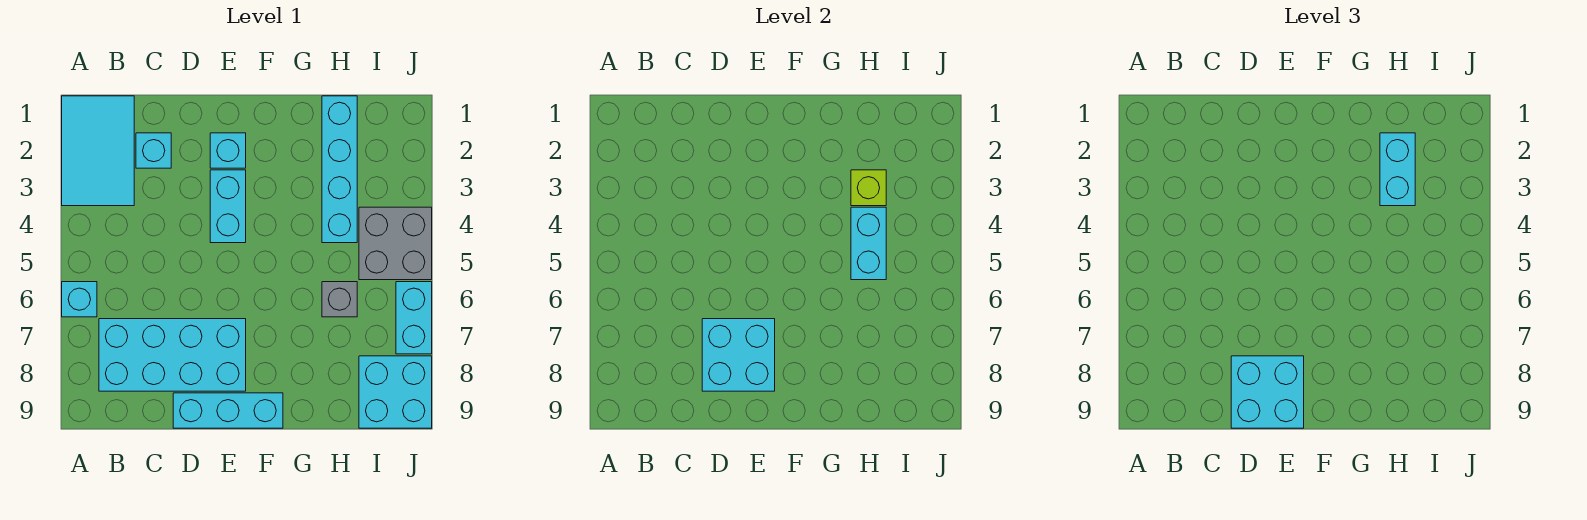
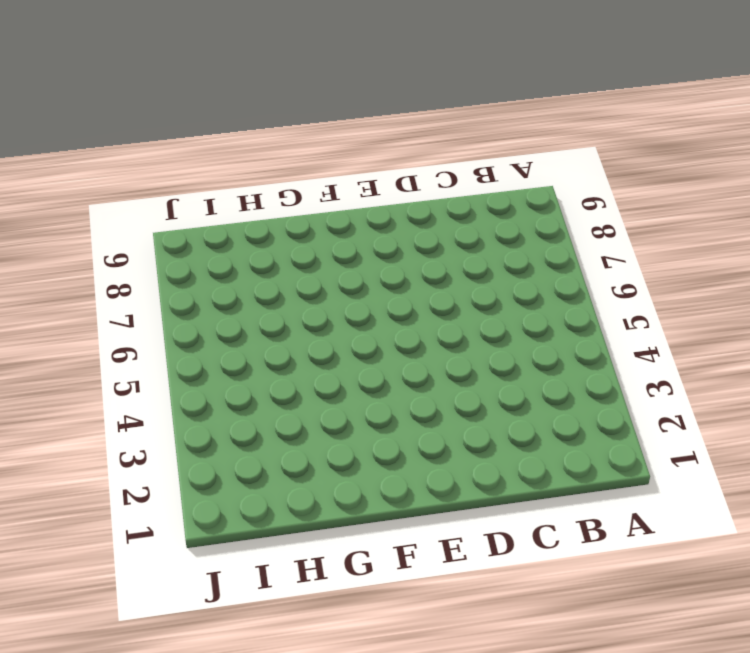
none -> cyan tile A1:B3 level 1
none -> cyan brick A6 level 1
none -> cyan brick B7:E8 level 1

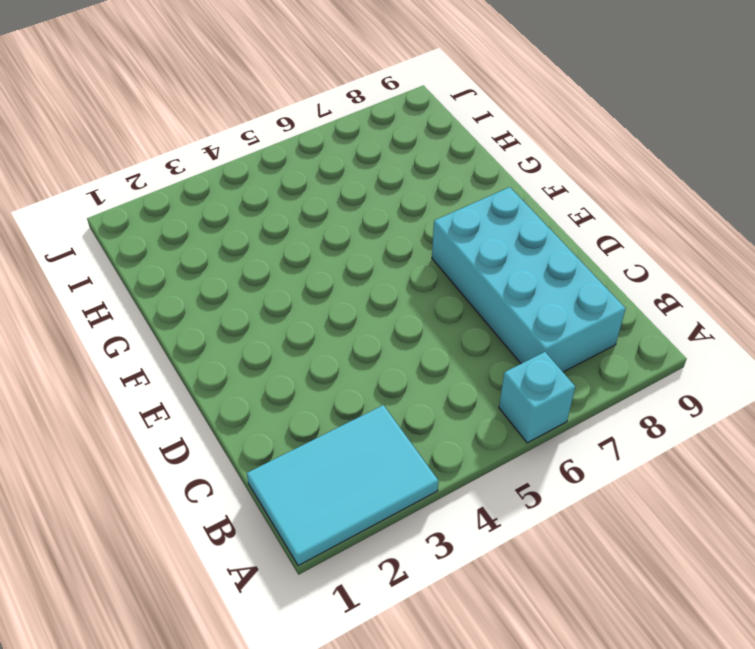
none -> cyan brick C2 level 1
none -> cyan brick D9:F9 level 1
none -> cyan brick E2 level 1

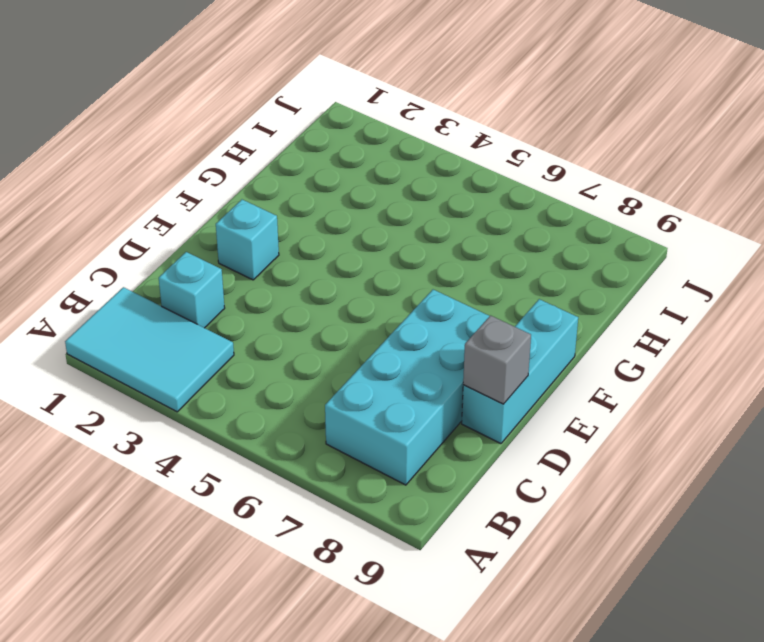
grey brick D9 level 2 -> grey brick H6 level 1
none -> cyan brick A6 level 1
none -> cyan brick E3:E4 level 1
none -> cyan brick H1:H4 level 1

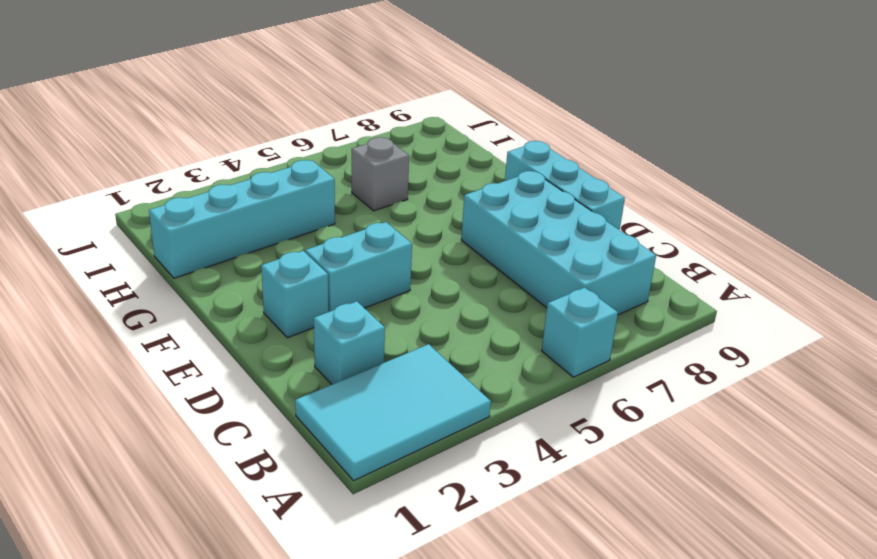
none -> grey brick I4:J5 level 1
none -> cyan brick I8:J9 level 1
none -> cyan brick J6:J7 level 1

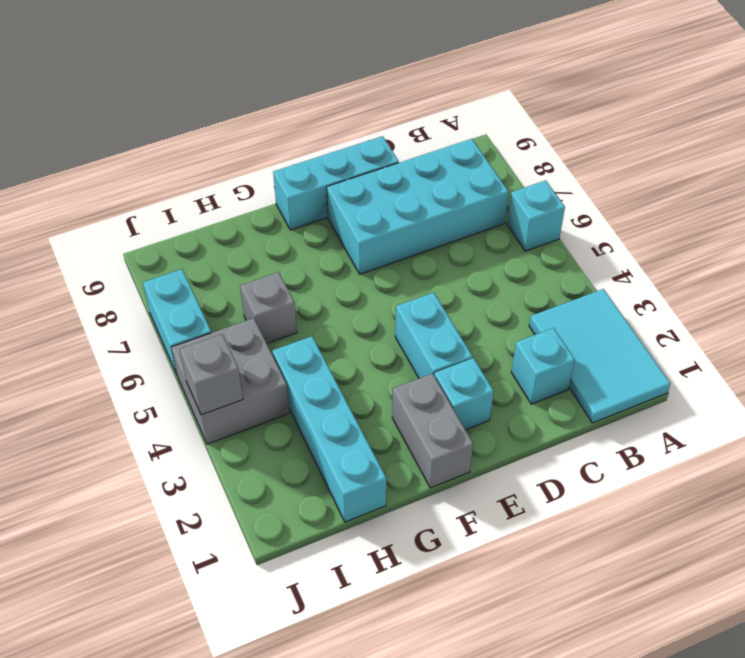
grey brick F1:F2 level 1 -> none
grey brick J4 level 2 -> none
none -> cyan brick I8:J9 level 1
none -> cyan brick D7:E8 level 2
none -> lime brick H3 level 2

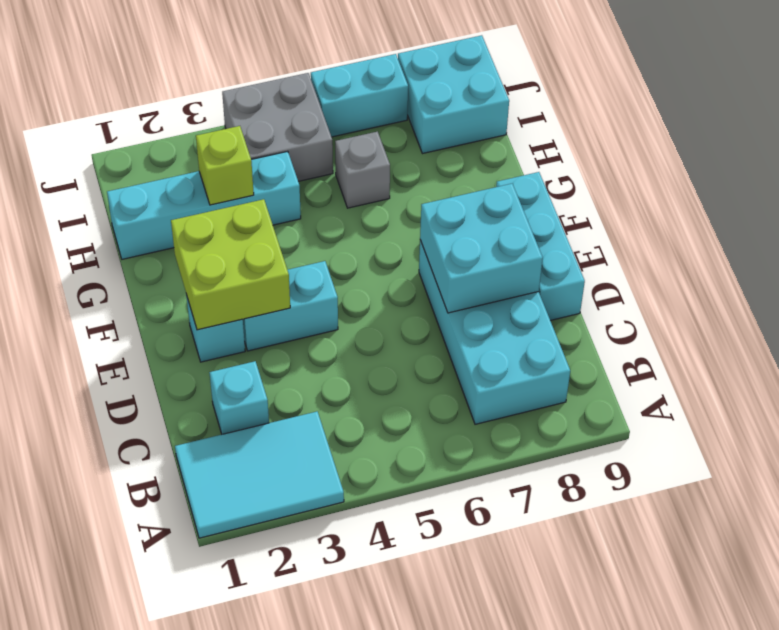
lime brick E2:F3 level 2 -> none
none -> cyan brick A6 level 1
none -> cyan brick H4:H5 level 2
none -> cyan brick D8:E9 level 3

